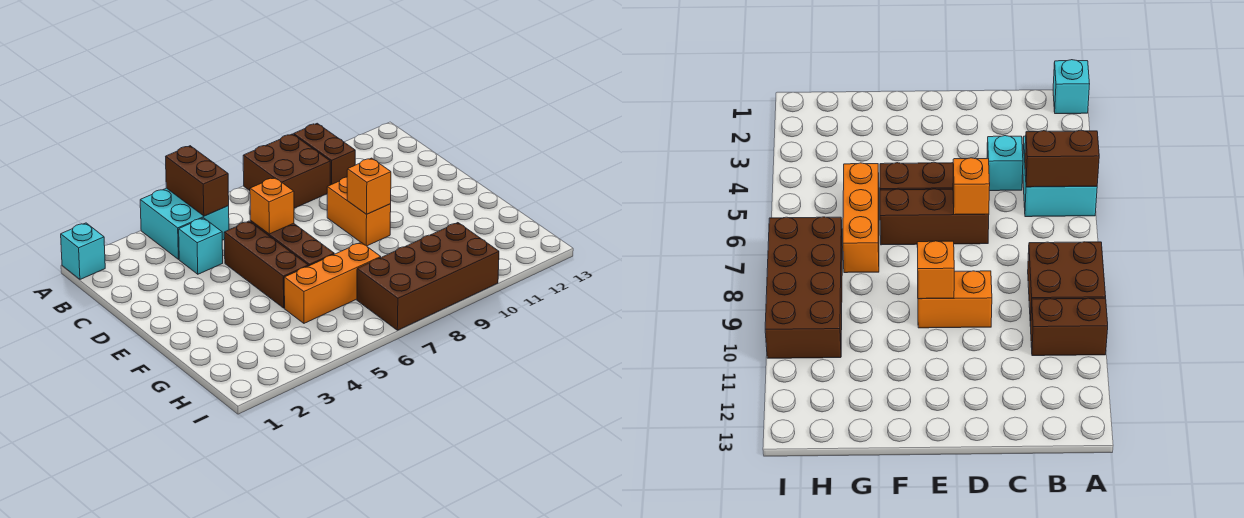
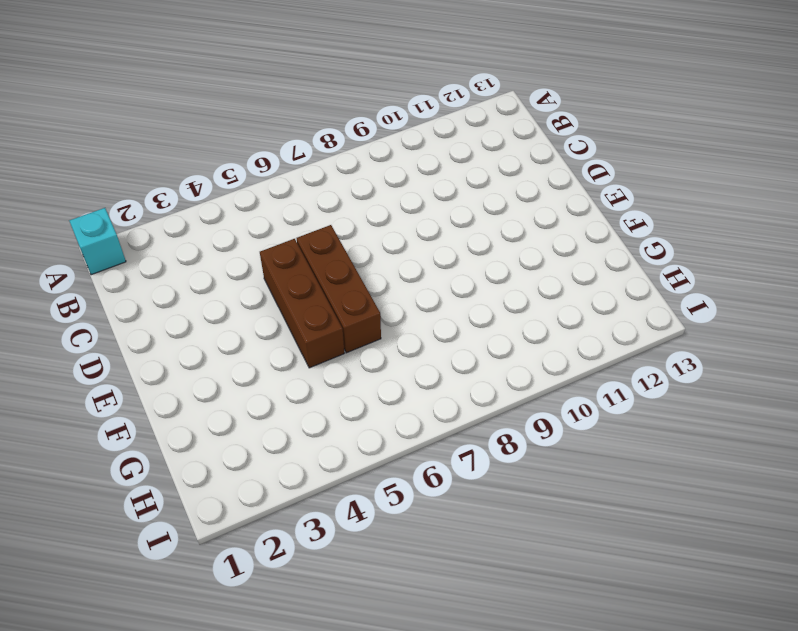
none -> cyan brick A4:B5 level 1
none -> brown brick A8:B9 level 1
none -> brown brick A10:B10 level 1

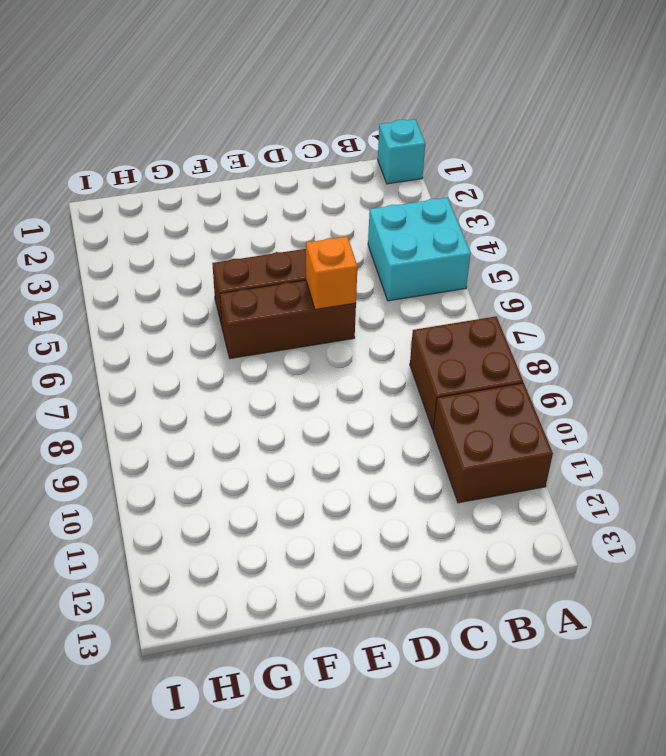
brown brick A10:B11 level 1 -> brown brick A10:B10 level 1
none -> cyan brick C4 level 1
none -> orange brick D9:E9 level 1
none -> orange brick G5:G7 level 1

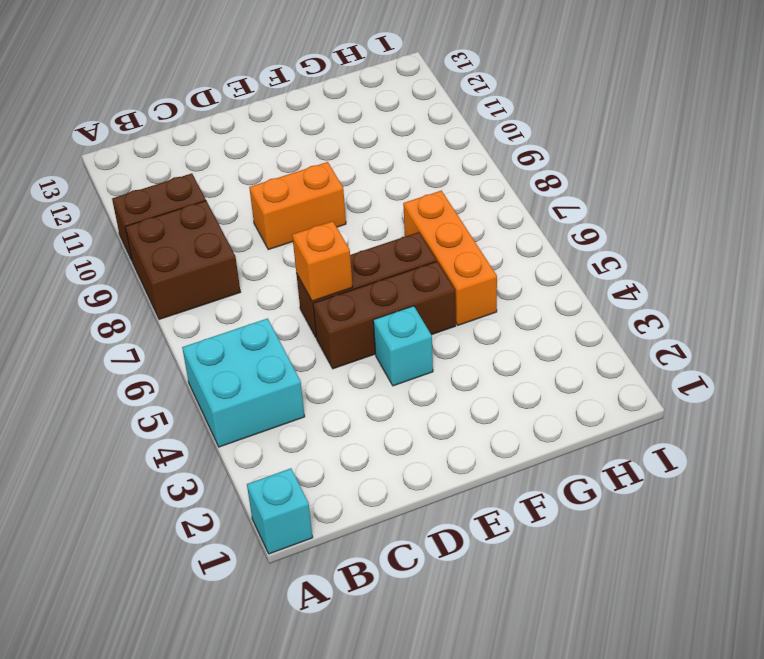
cyan brick E4 level 1 -> cyan brick C4 level 1
none -> brown brick H7:I10 level 1
none -> brown brick A5:B5 level 2
none -> orange brick E9 level 2

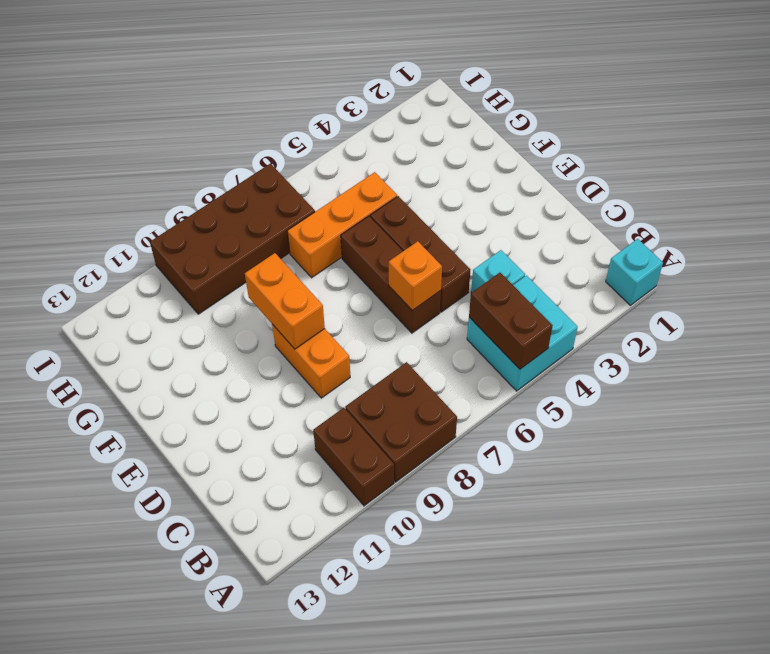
orange brick E9:F9 level 2 -> orange brick E9 level 2

